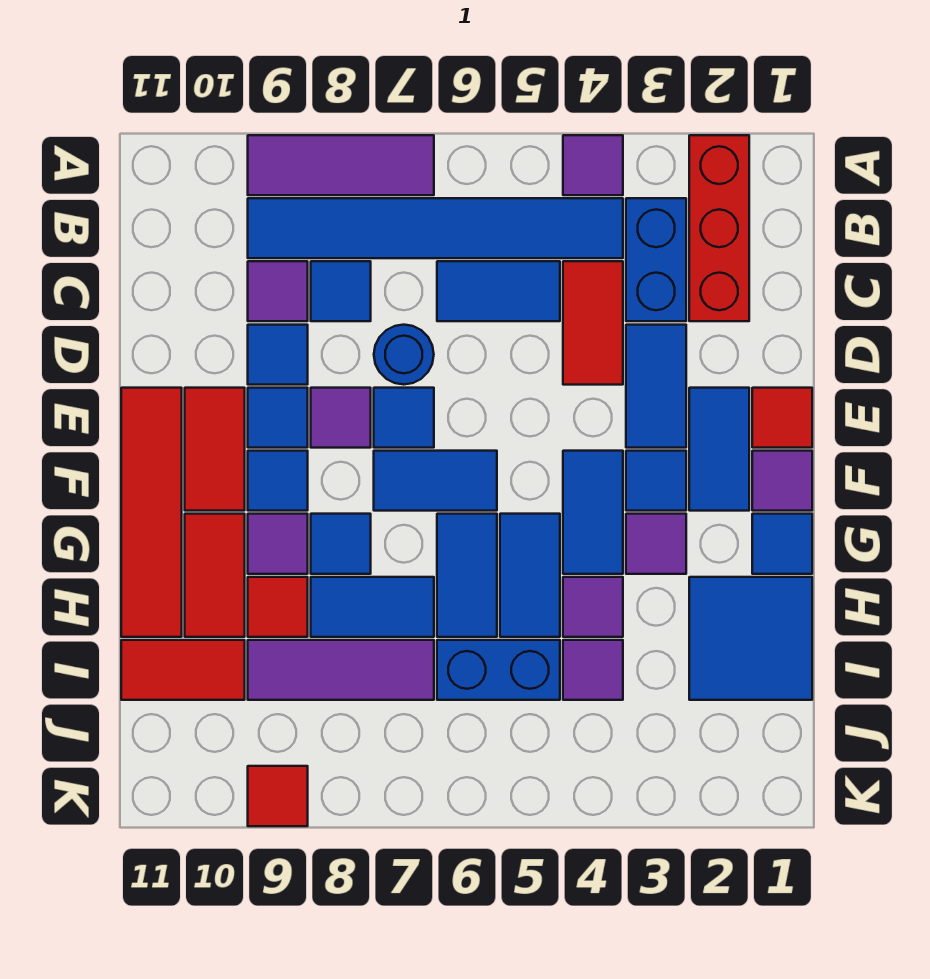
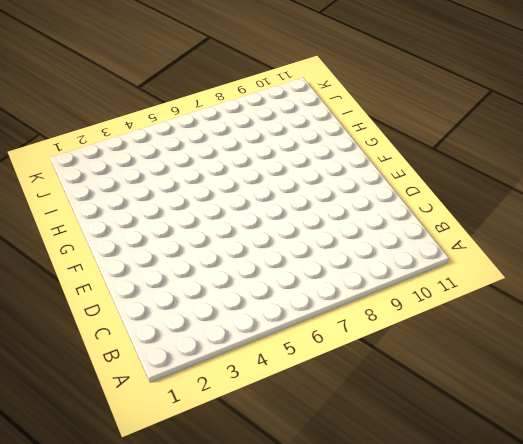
none -> red brick A2:C2 level 1
none -> purple tile A4 level 1
none -> purple tile A7:A9 level 1
none -> blue brick B3:C3 level 1

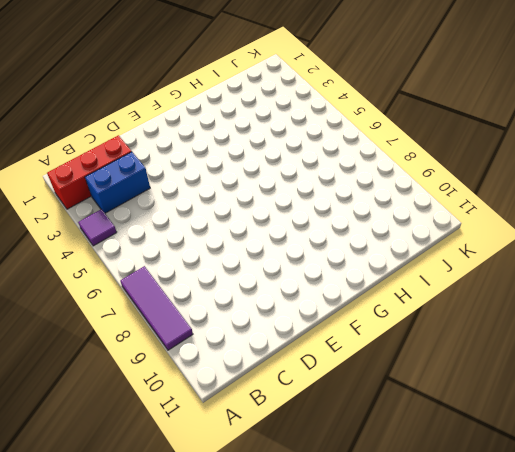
none -> blue tile B4:B9 level 1
none -> red tile C4:D4 level 1
none -> blue tile C5:C6 level 1
none -> blue tile C8 level 1

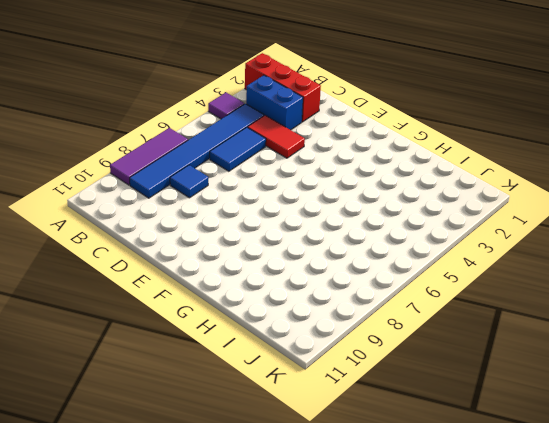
none -> purple tile C9 level 1
none -> blue tile D3:E3 level 1
none -> blue round brick D7 level 1
none -> blue tile D9 level 1

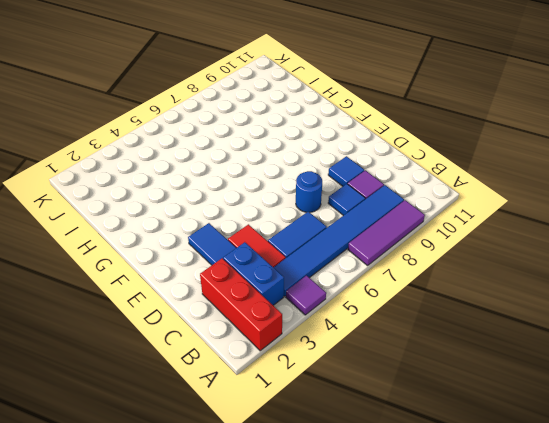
none -> red tile E1 level 1
none -> blue tile E2:F2 level 1
none -> blue tile E7 level 1
none -> purple tile E8 level 1

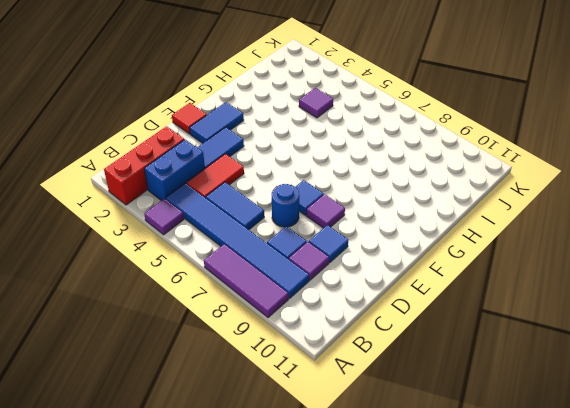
none -> blue tile E9 level 1
none -> red tile E10:F10 level 1
none -> red tile E11:H11 level 1
none -> purple tile F1 level 1

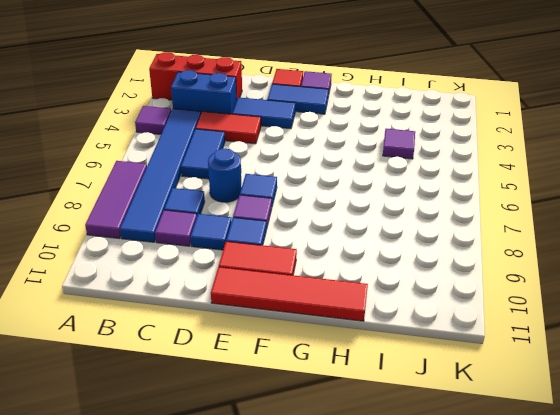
none -> blue tile F3 level 1
none -> blue tile F4:G4 level 1
none -> blue tile F6:F7 level 1
none -> blue tile F9 level 1

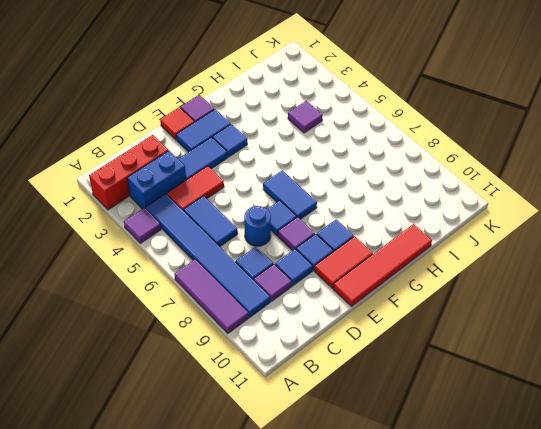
none -> blue tile F4:G4 level 1
none -> blue tile G1 level 1
none -> purple tile G3 level 1
none -> blue tile G5:H5 level 1

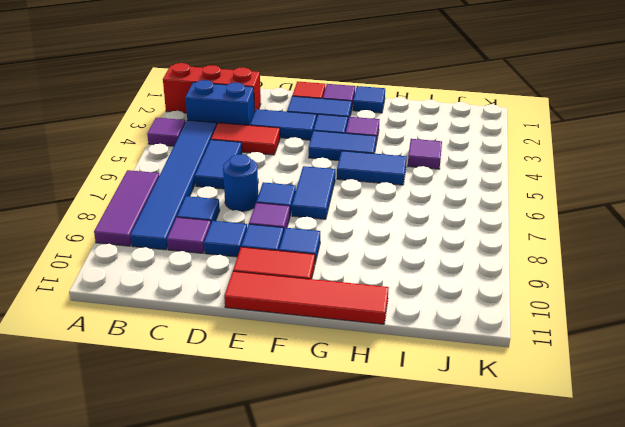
none -> blue tile G6:H6 level 1
none -> blue tile G8 level 1
none -> purple tile G9 level 1
none -> red tile G10:H10 level 1

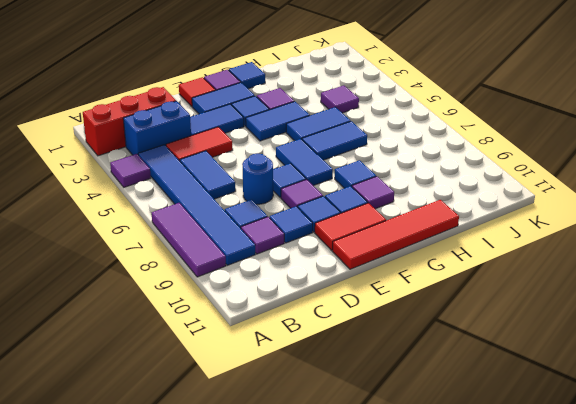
none -> red tile G10:H10 level 1
none -> blue tile H1:I2 level 1
none -> purple tile H4 level 1
none -> blue tile H7:H8 level 1

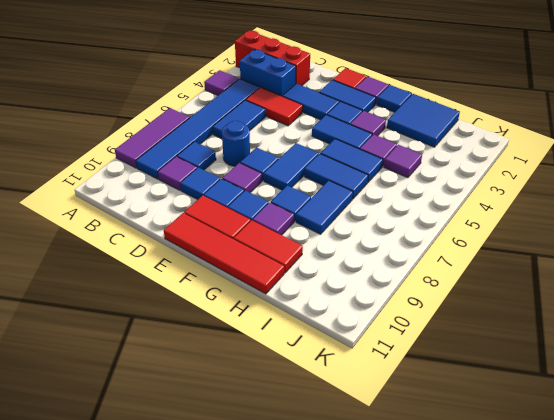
none -> red tile H9 level 1
none -> blue brick I5:I6 level 1
none -> purple tile I7:I9 level 1
none -> red tile I10:I11 level 1

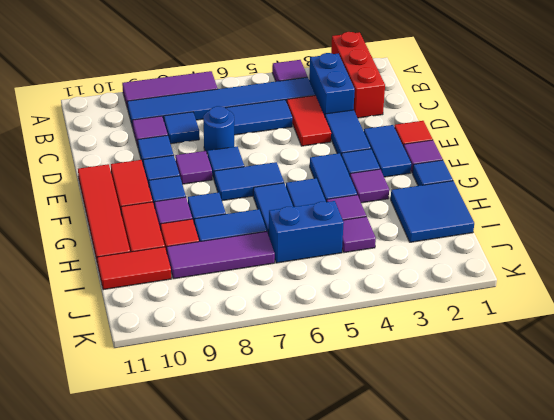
none -> red tile K9 level 1

